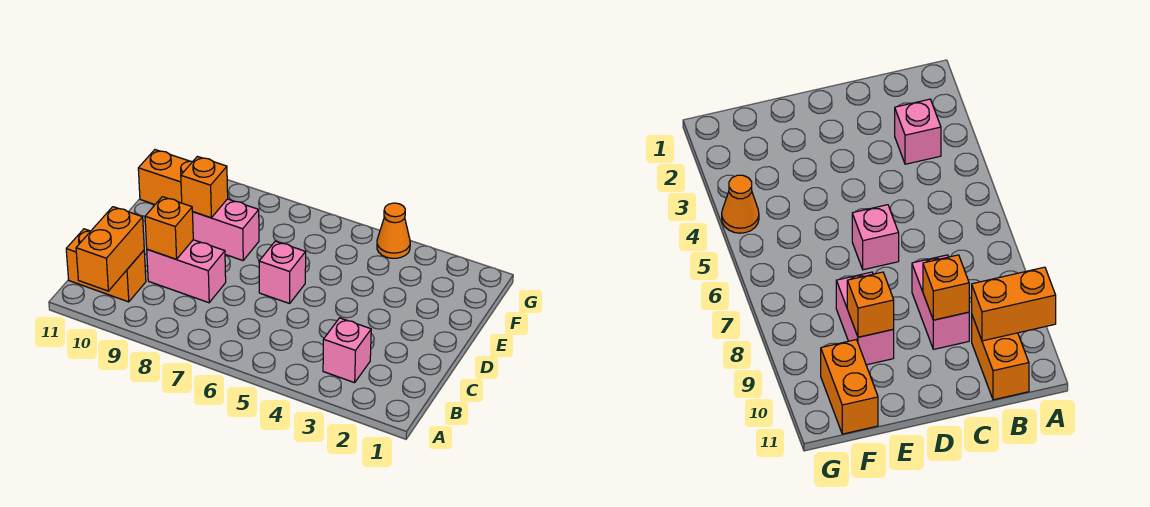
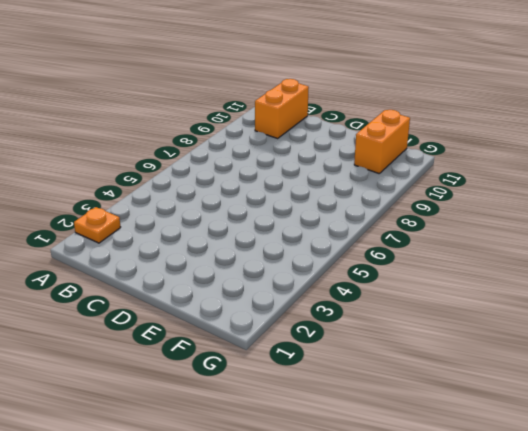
orange plate A2 level 1 -> none
none -> pink brick B3 level 1
none -> pink brick C8:C9 level 1

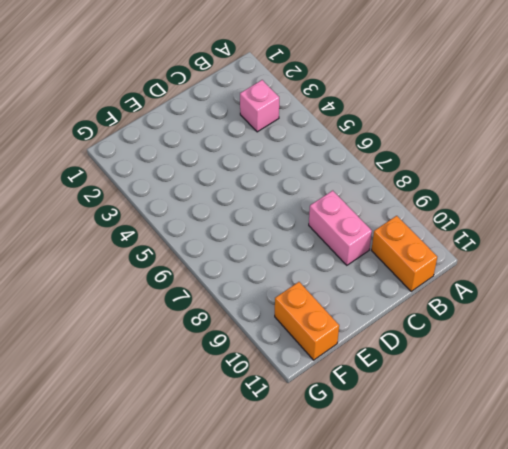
none -> pink brick D6 level 1
none -> pink brick E8:E9 level 1

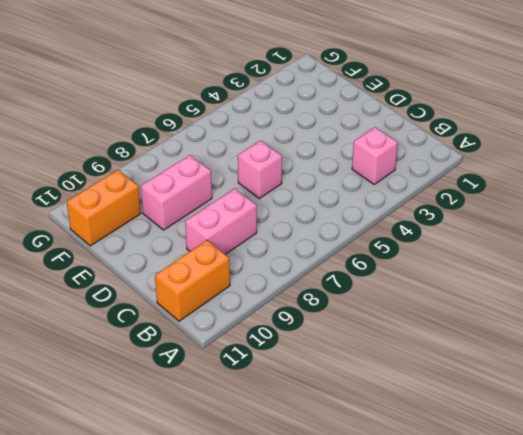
none -> orange cone G4 level 1
none -> orange brick A10:B10 level 2

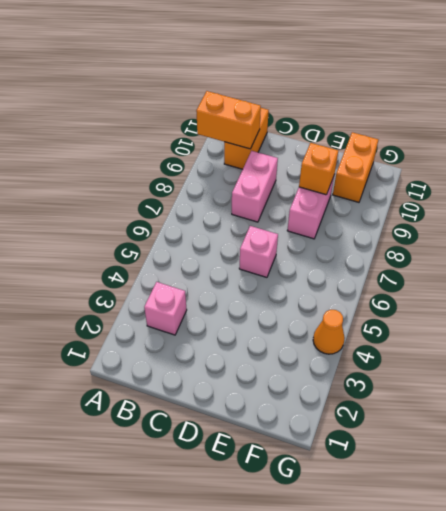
none -> orange brick C9 level 2

